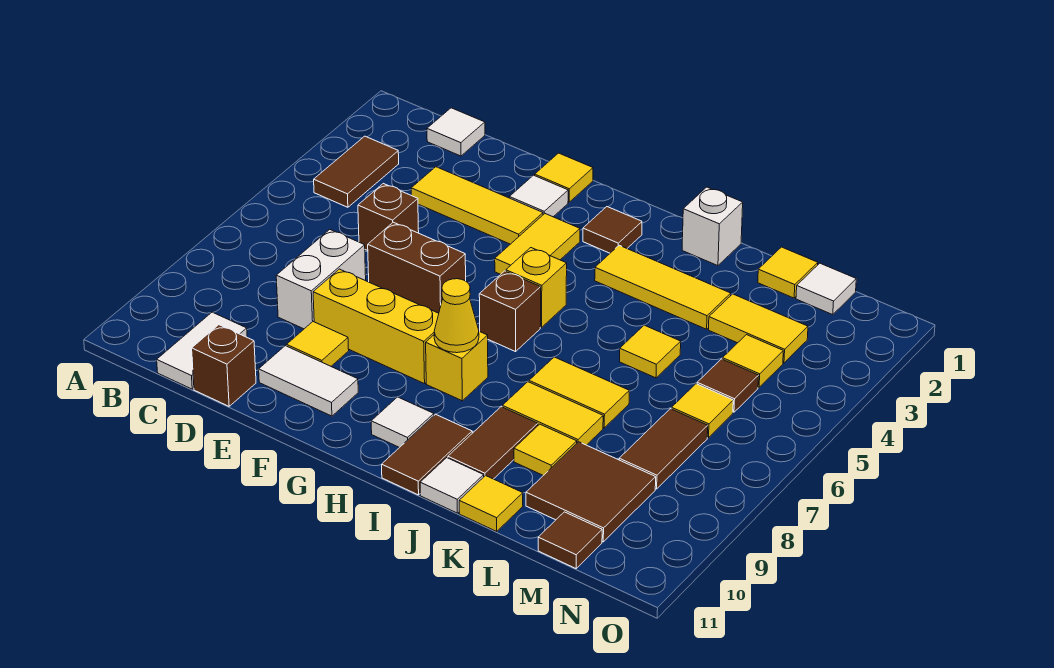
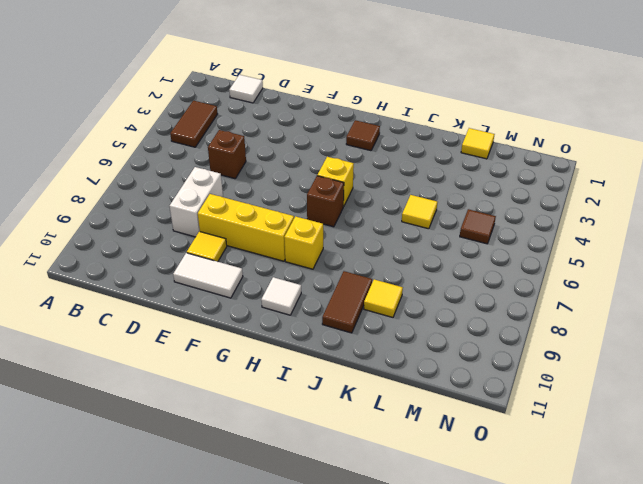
none -> white tile C10:C11 level 1
none -> yellow tile D3:F3 level 1
none -> brown brick D11 level 1
none -> brown brick E6:F6 level 1

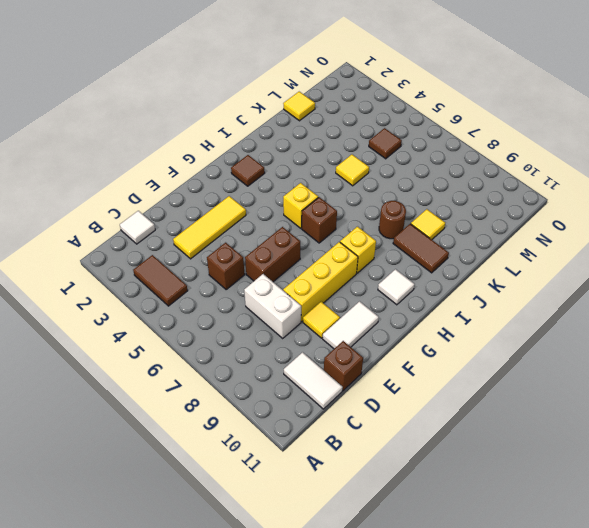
brown round brick J8 level 1 -> yellow tile J8:K8 level 1
none -> yellow tile F1 level 1
none -> white tile F2 level 1
none -> yellow tile G3:G4 level 1
none -> yellow tile I3:K3 level 1

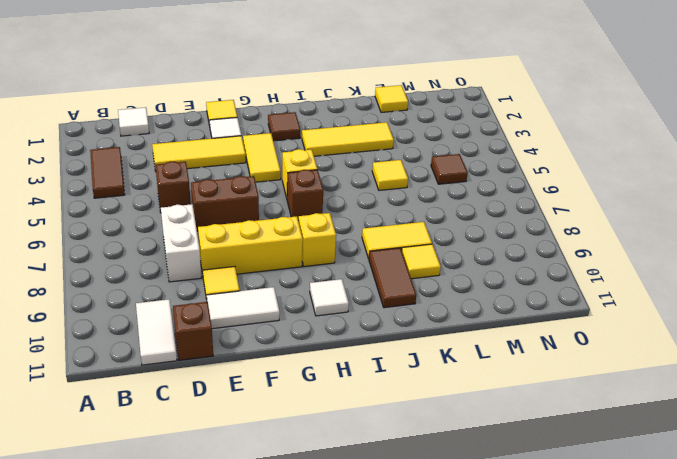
none -> brown tile I10:I11 level 1
none -> white brick J1 level 1
none -> yellow tile J7:K7 level 1
none -> white tile J11 level 1

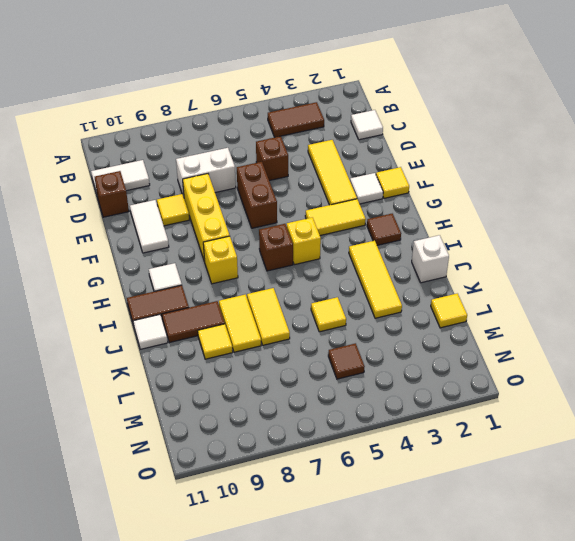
none -> yellow tile K11 level 1
none -> yellow tile L3:M3 level 1
none -> brown tile L9:M10 level 1
none -> white tile M1 level 1

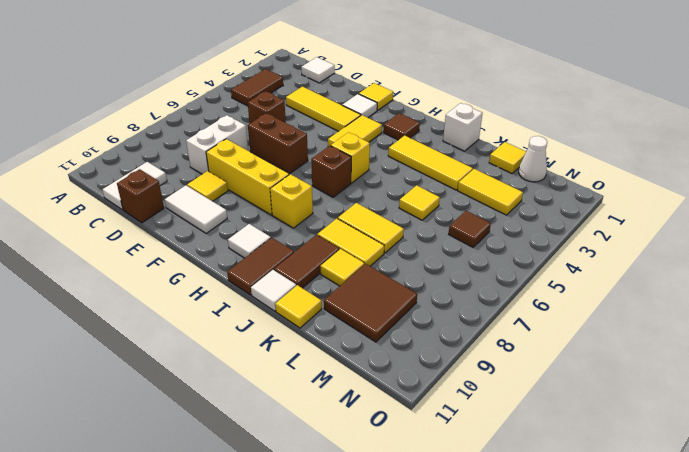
white cone M1 level 1 -> white tile M1 level 1
none -> yellow tile M4 level 1
none -> yellow tile M6 level 1
none -> brown tile M7:M8 level 1
none -> brown tile M11 level 1

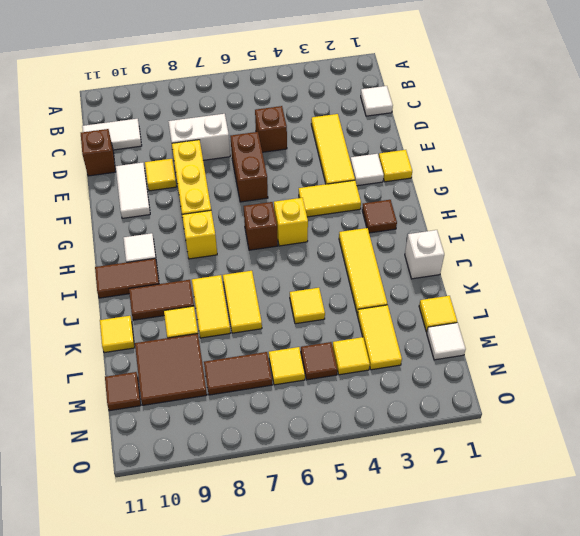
none -> brown tile B3:B4 level 1
none -> white tile J11 level 1
none -> yellow cone H8 level 2

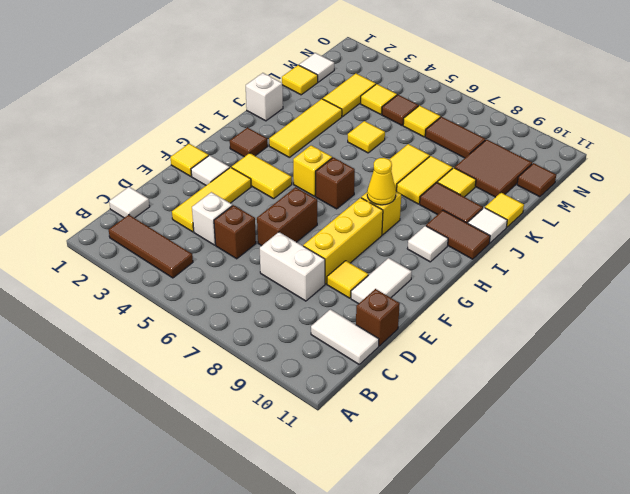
brown tile B2:B4 level 1 -> brown tile B3:B4 level 1
white brick D4 level 1 -> none

